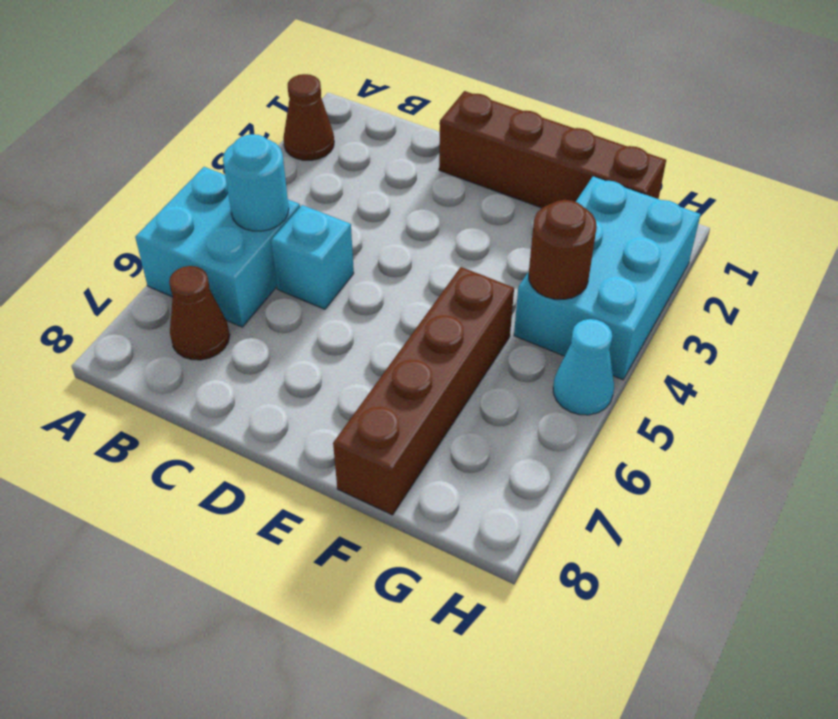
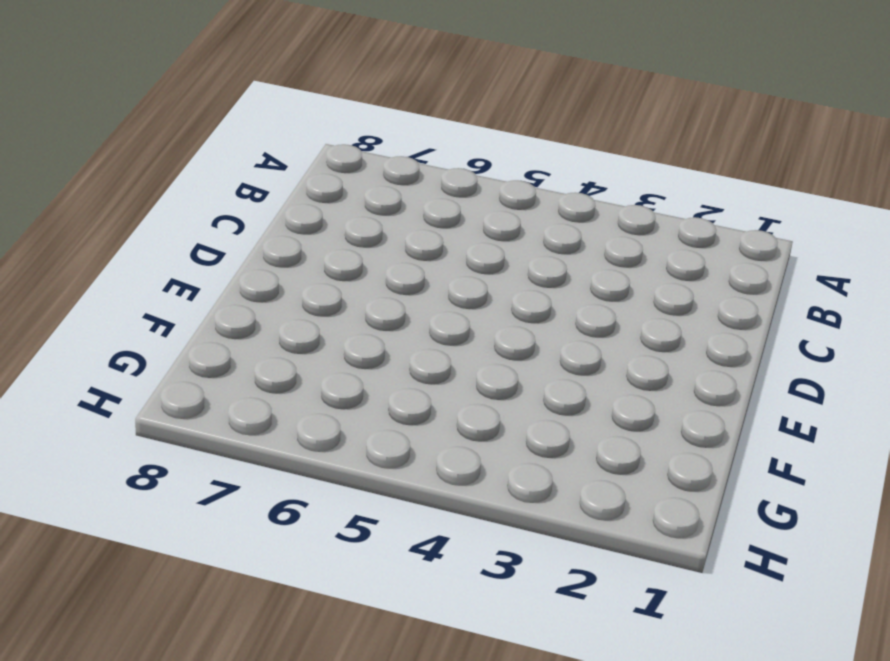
none -> brown cone A2 level 1
none -> cyan brick A5:B6 level 1

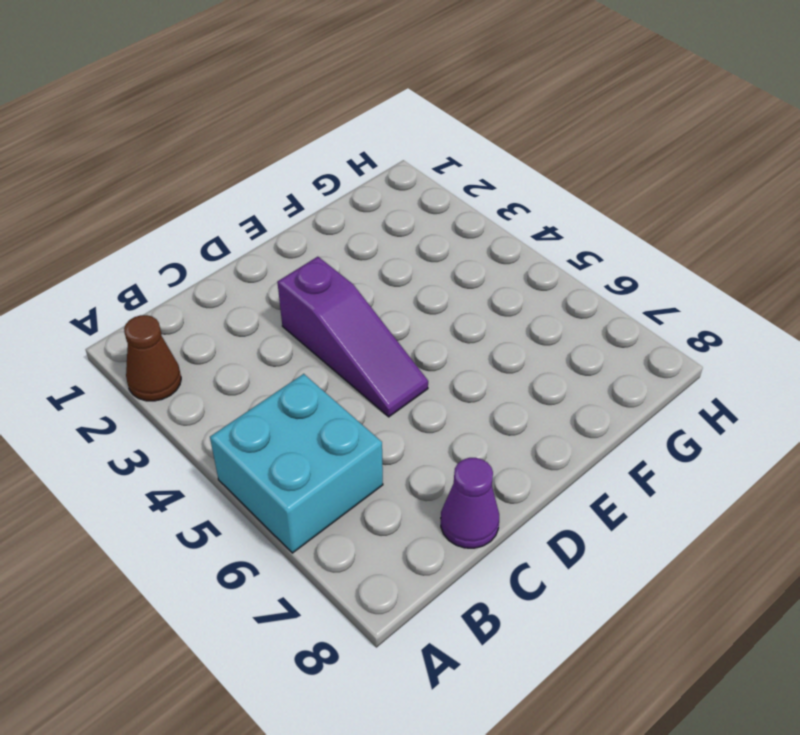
purple cone C8 level 1 -> none
purple slope D3:D5 level 1 top 3 -> none
none -> brown cone B7 level 1
none -> cyan brick C5 level 1

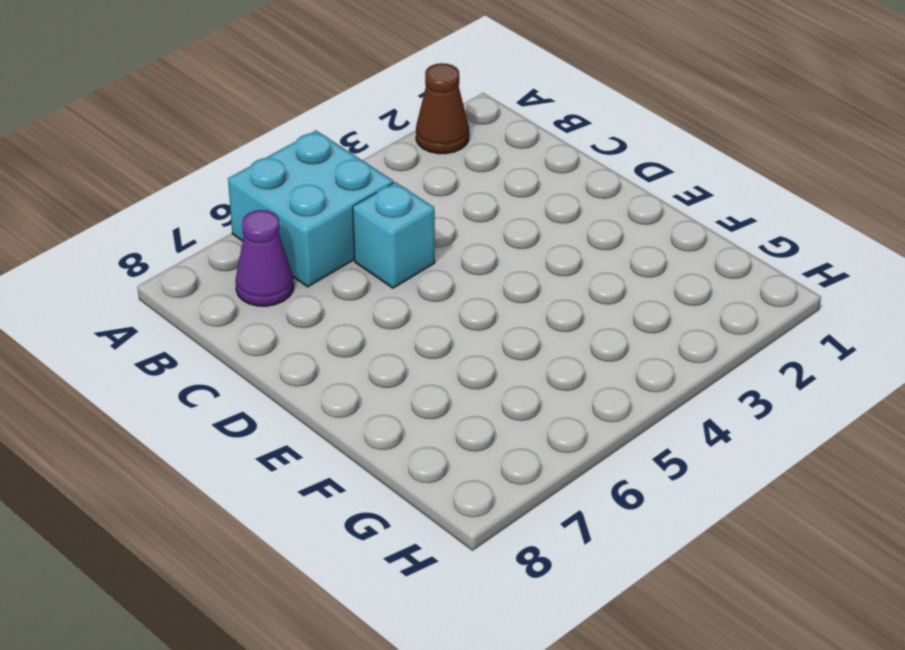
purple cone B7 level 1 -> brown cone B7 level 1
none -> brown brick D1:G1 level 1
none -> brown brick F5:F8 level 1

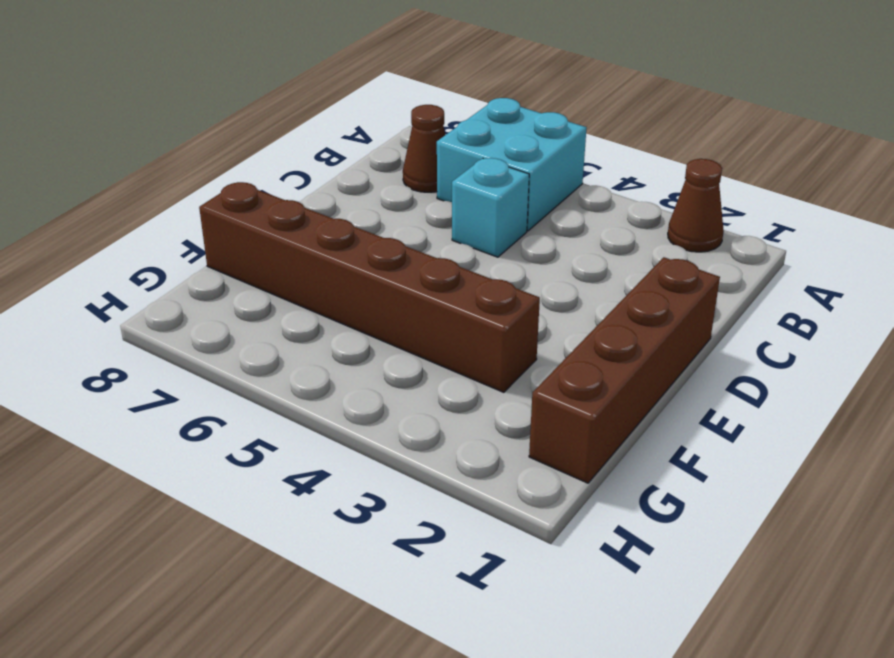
brown brick F3:F8 level 1 -> brown brick F5:F8 level 1
none -> cyan brick G2:H4 level 1
none -> cyan cone H5 level 1

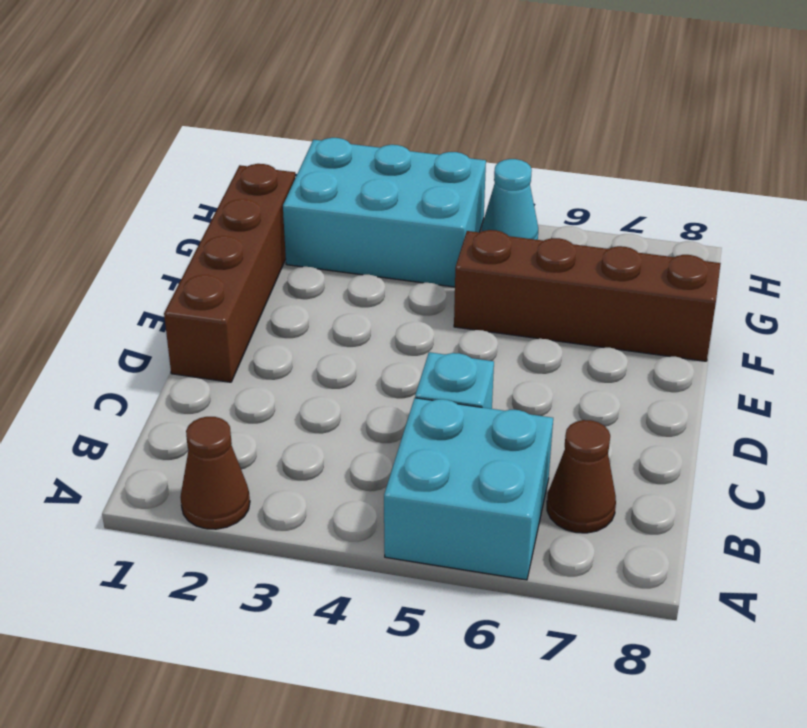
none -> cyan round brick B5 level 2
none -> brown round brick G4 level 2

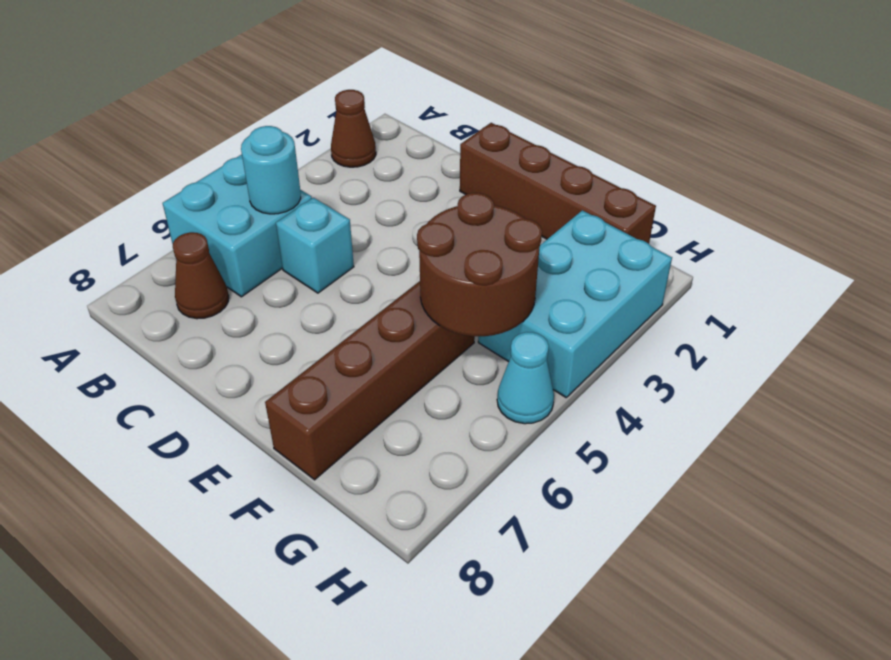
brown round brick F4:G5 level 2 -> brown round brick G4 level 2

